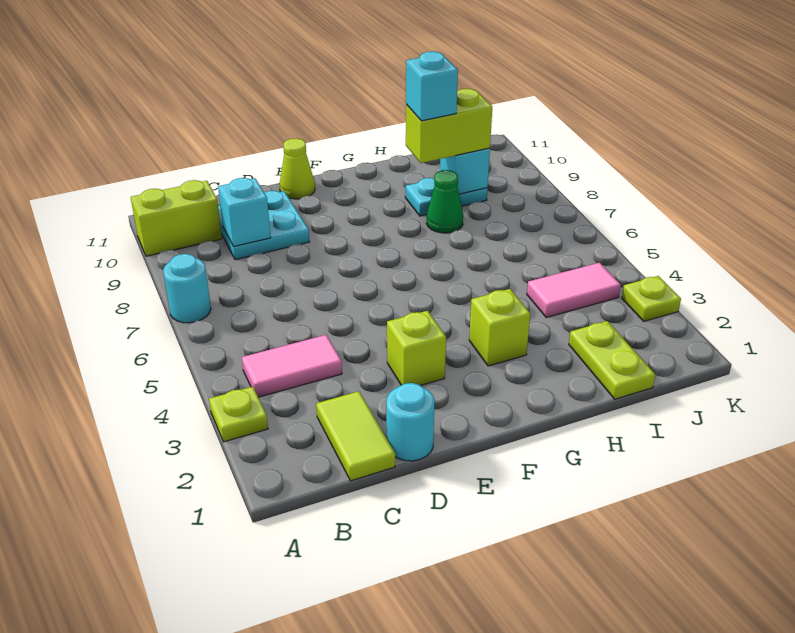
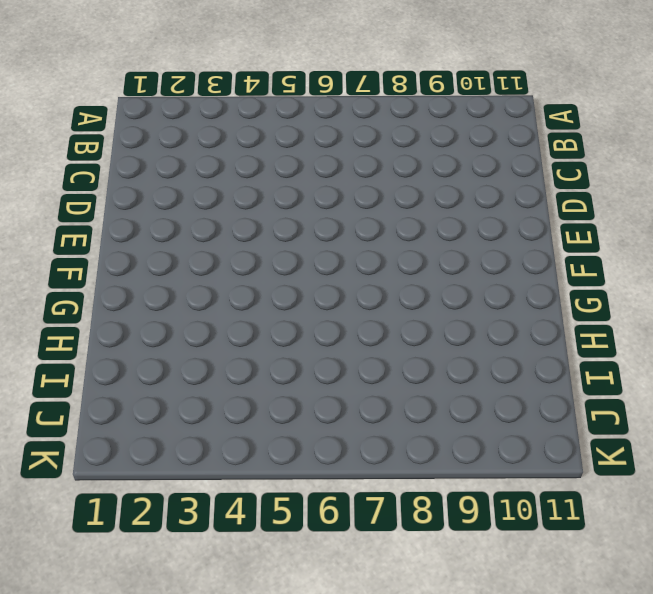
none -> lime plate A3 level 1
none -> cyan round brick A7 level 1
none -> lime brick A10:B10 level 1

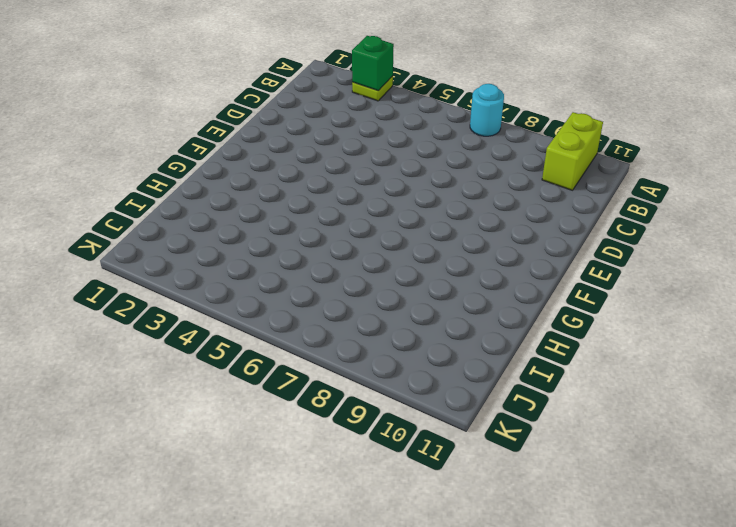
green brick A3 level 2 -> none
none -> pink tile B4:C4 level 1
none -> lime tile C1:C2 level 1
none -> cyan plate C9:D10 level 1

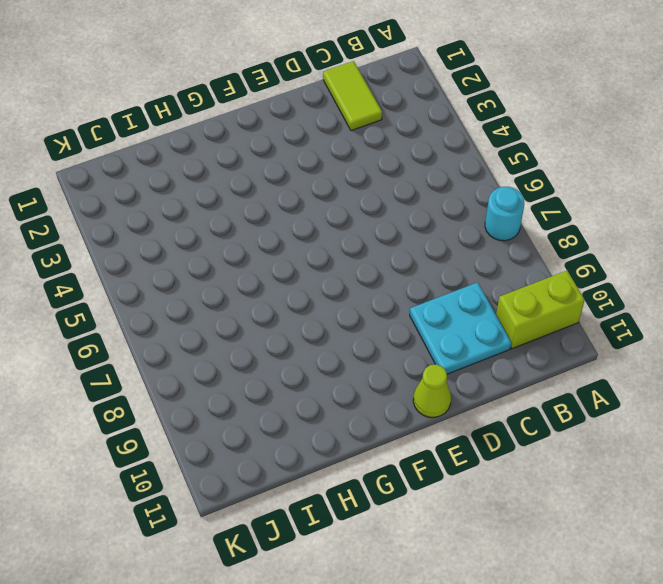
none -> lime plate A3 level 1
none -> pink tile B4:C4 level 1
none -> cyan round brick D1 level 1

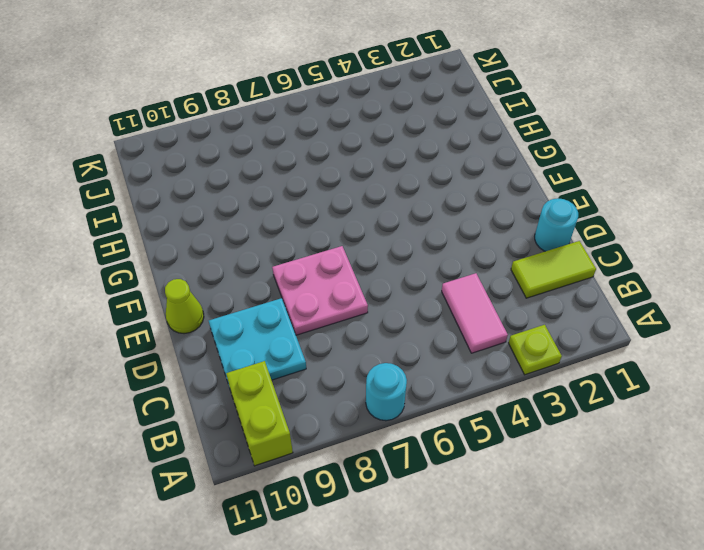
pink plate D7:E8 level 1 -> none
none -> lime brick E3 level 1
none -> lime brick G3 level 1
none -> green cone H8 level 1

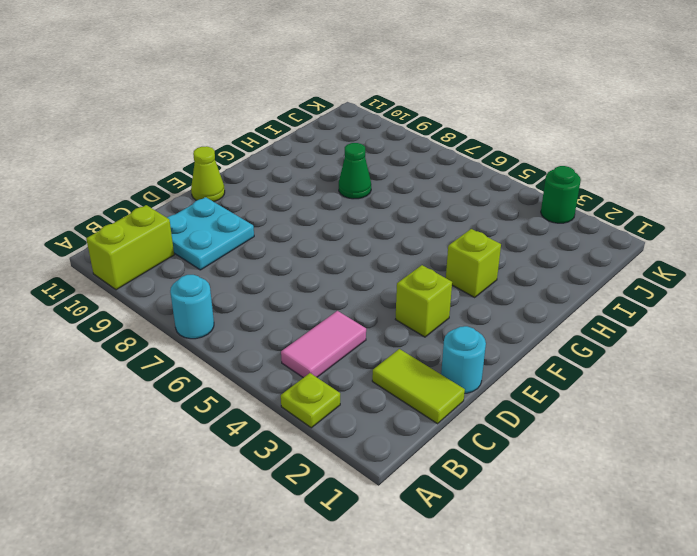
green round brick K3 level 1 -> lime plate K3 level 1
none -> cyan plate H9:I9 level 1
none -> lime plate I1:I2 level 1
none -> pink tile I4:J4 level 1

